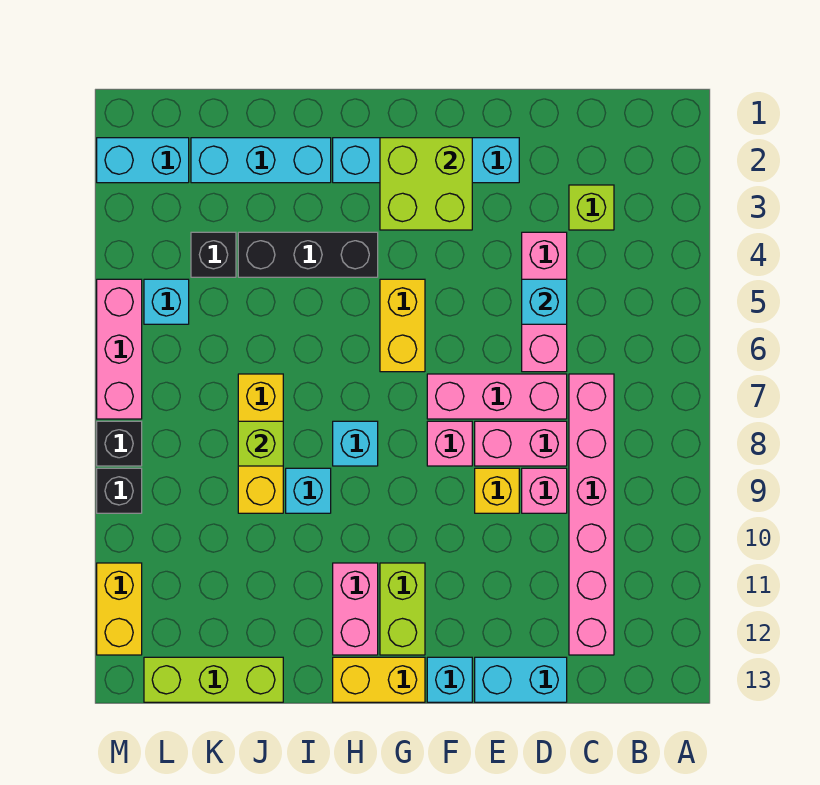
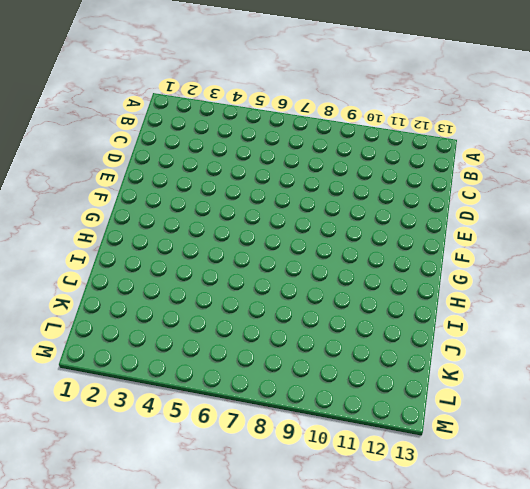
none -> lime brick C3 level 1
none -> pink brick C7:C12 level 1
none -> pink brick D4:D6 level 1
none -> pink brick D7:F7 level 1

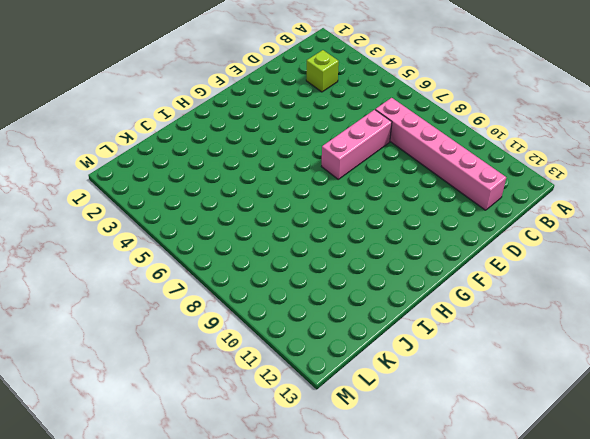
none -> pink brick D4:D6 level 1
none -> pink brick D8:E8 level 1
none -> pink brick D9 level 1
none -> cyan brick D13:E13 level 1

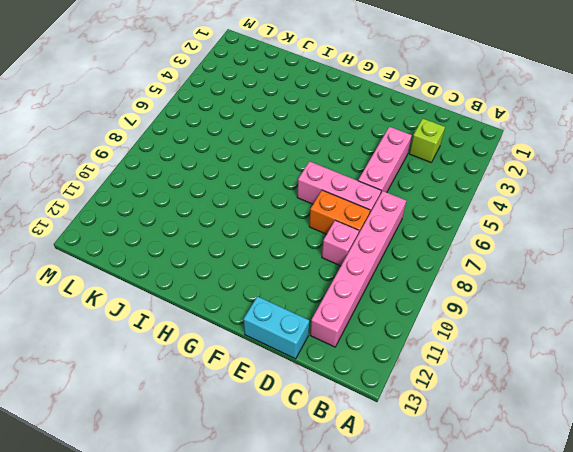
orange brick D8:E8 level 1 -> pink brick D8:E8 level 1
none -> cyan brick E2:H2 level 1
none -> yellow brick E9 level 1
none -> pink brick F8 level 1
none -> cyan brick F13 level 1

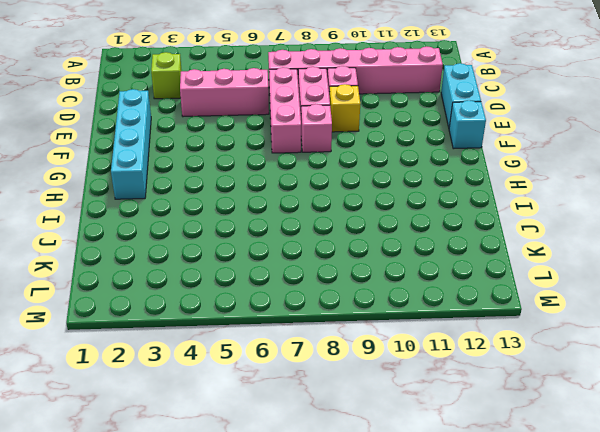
none -> yellow brick G5:G6 level 1
none -> lime brick G11:G12 level 1
none -> yellow brick G13:H13 level 1
none -> black brick H4:J4 level 1

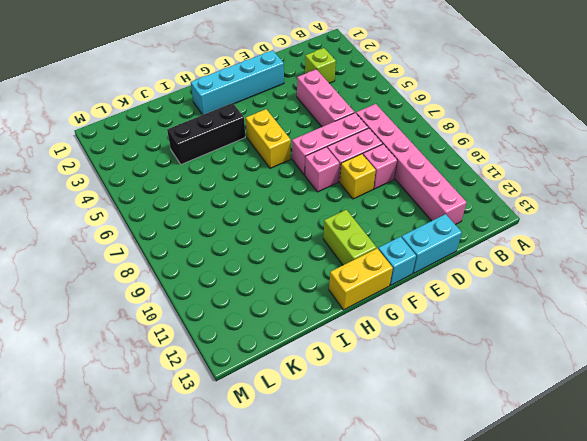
none -> cyan brick H8 level 1
none -> pink brick H11:H12 level 1
none -> cyan brick I2:K2 level 1
none -> cyan brick I9 level 1

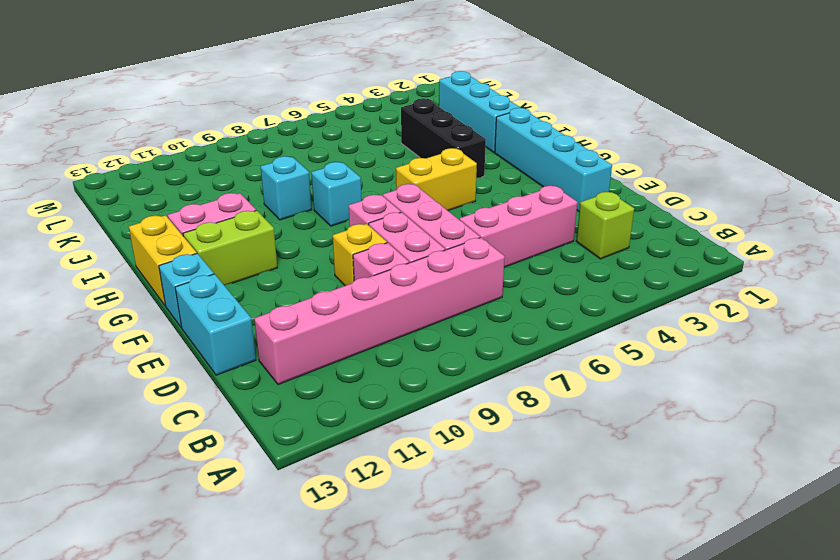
none -> yellow brick J7:J9 level 1
none -> lime brick J13:L13 level 1
none -> black brick K4 level 1
none -> cyan brick L2:M2 level 1

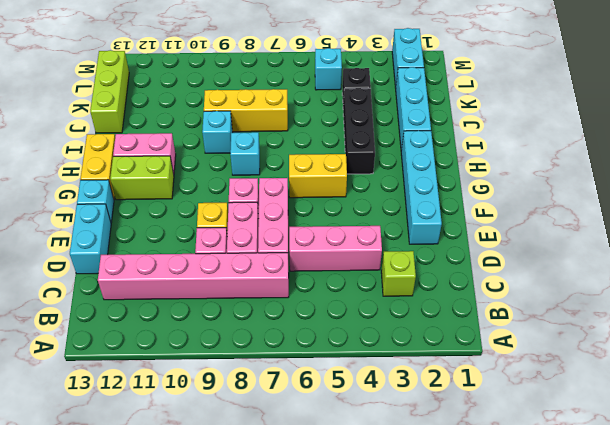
none -> pink brick M5:M7 level 1
none -> black brick M8 level 1
none -> black brick M9 level 1
none -> yellow brick M11:M12 level 1

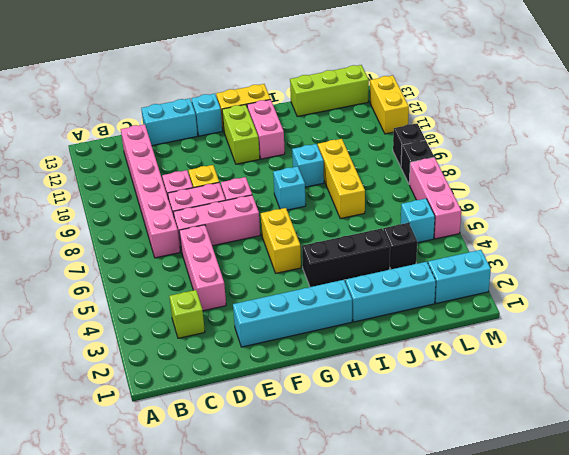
none -> cyan brick D5 level 2
none -> lime brick F2:G3 level 2
none -> lime brick J8 level 2

